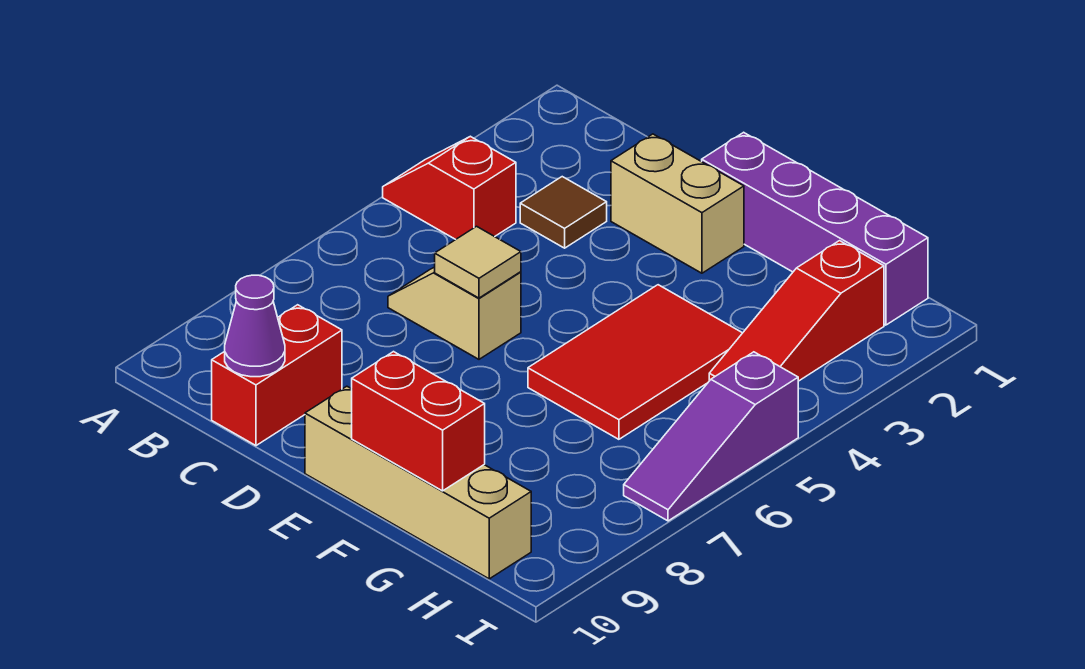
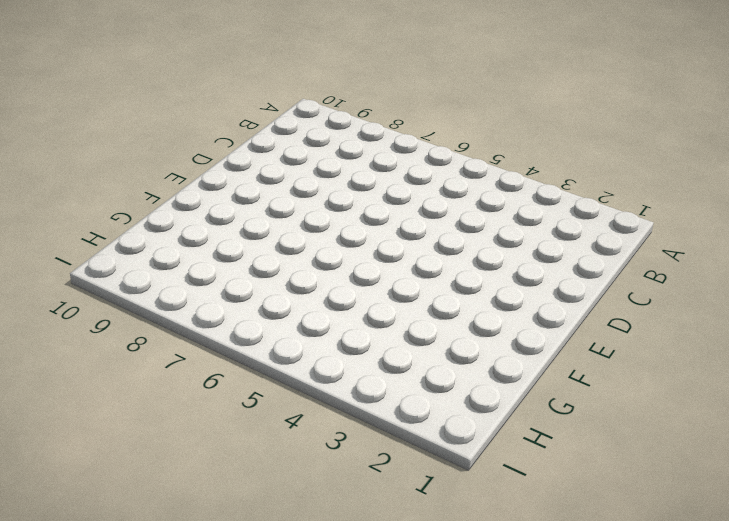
none -> red slope A4:B4 level 1 top B
none -> brown tile C3 level 1
none -> tan slope C6:D6 level 1 top D

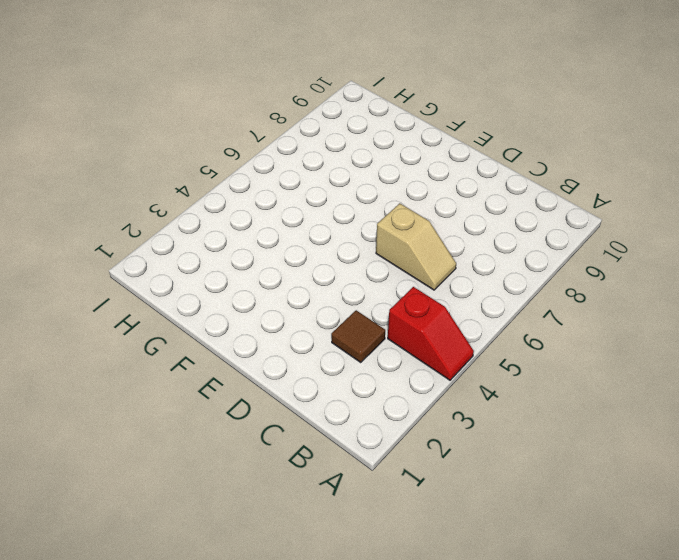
none -> red brick C9:C10 level 1
none -> tan brick D2:E2 level 1
none -> purple brick E1:H1 level 1

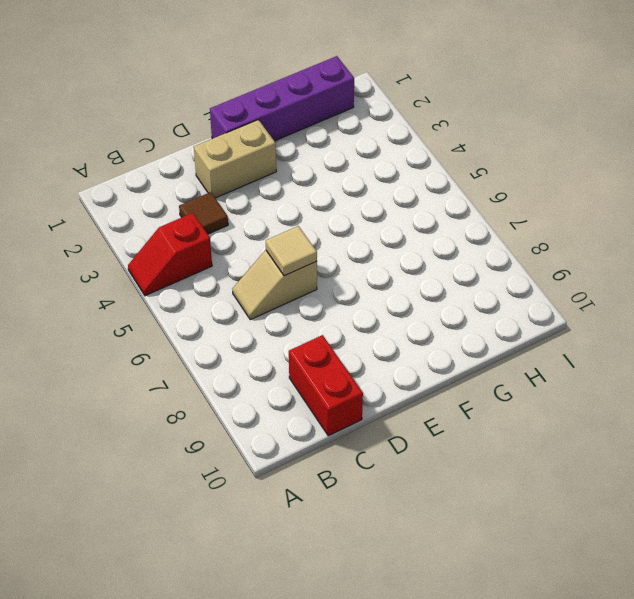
none -> tan brick E10:H10 level 1
none -> red tile F4:G6 level 1
none -> red slope H2:H4 level 1 top 2

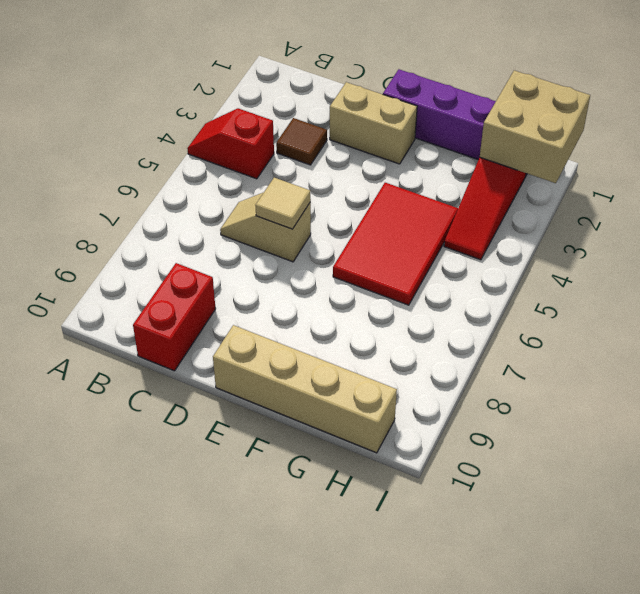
tan brick H1:I2 level 2 -> none
none -> purple slope I5:I7 level 1 top 5
none -> purple cone C10 level 2
none -> red brick F10:G10 level 2

